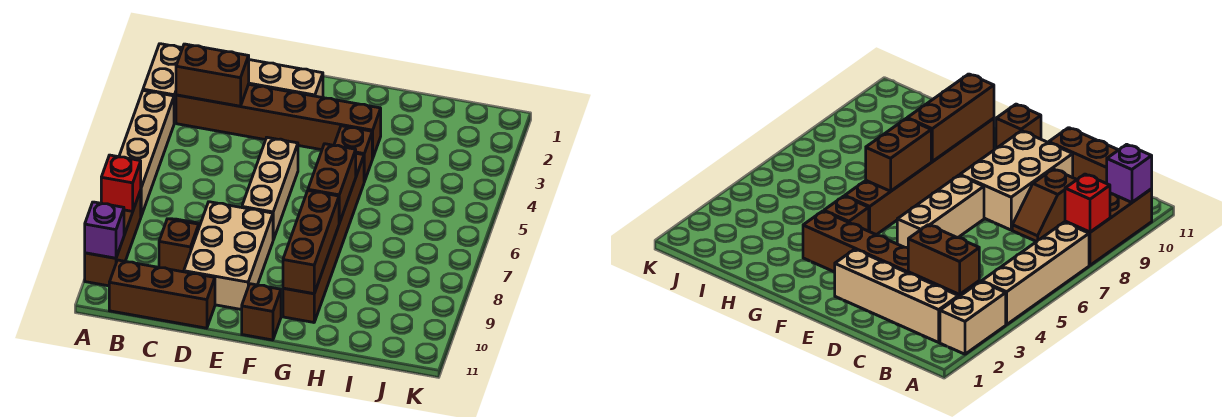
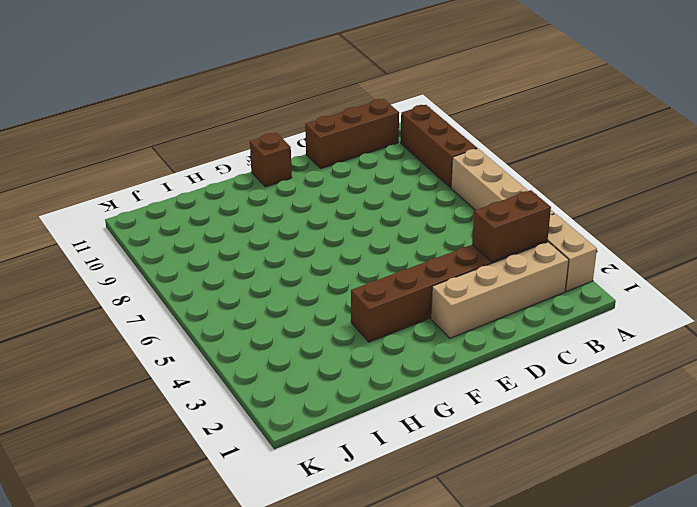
none -> brown slope C8:C9 level 1 top 9
none -> tan brick D8:E10 level 1
none -> tan brick E5:E7 level 1

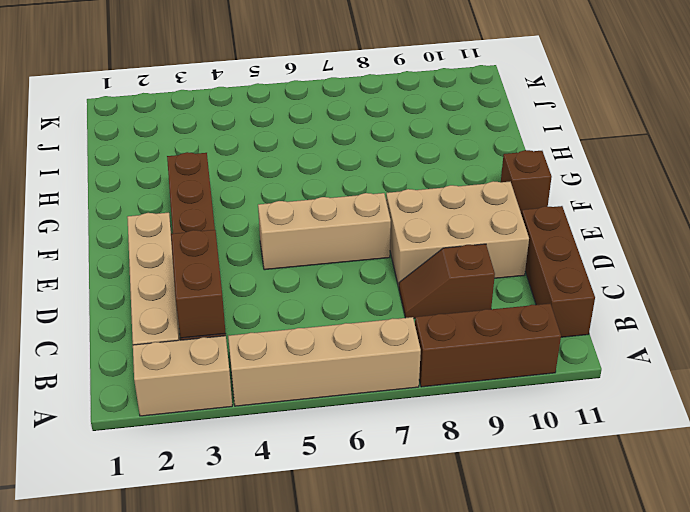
none -> brown brick G4 level 1
none -> brown brick G5:G10 level 1
none -> red brick A8 level 2

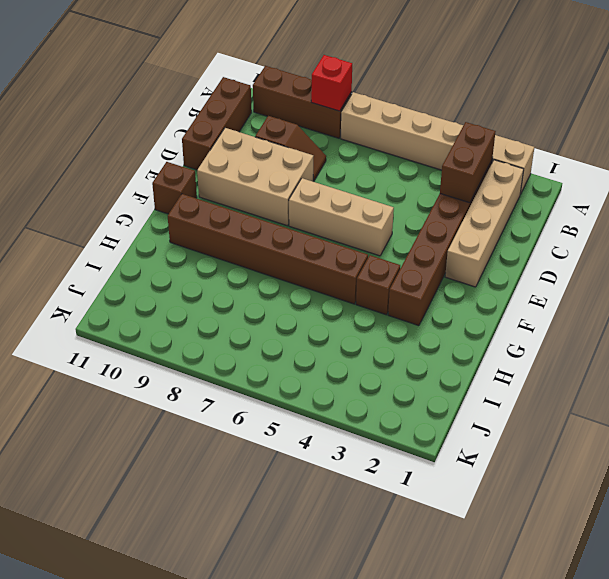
none -> purple brick A10 level 2
none -> brown brick G6:G7 level 2
none -> brown brick G8:G10 level 2

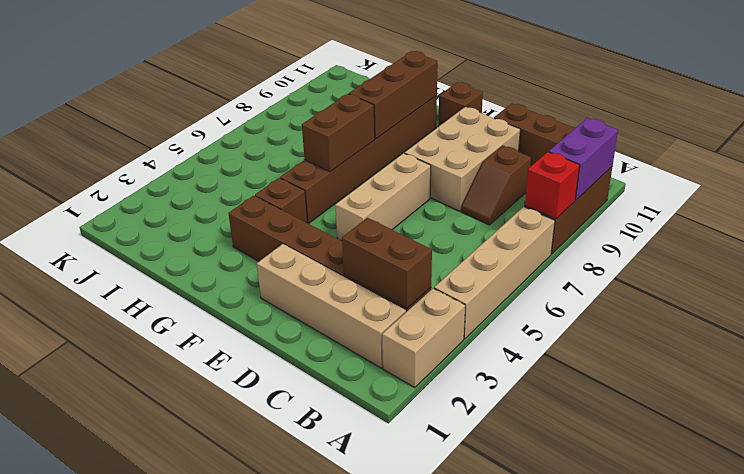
purple brick A9:A10 level 2 -> purple brick A10 level 2

